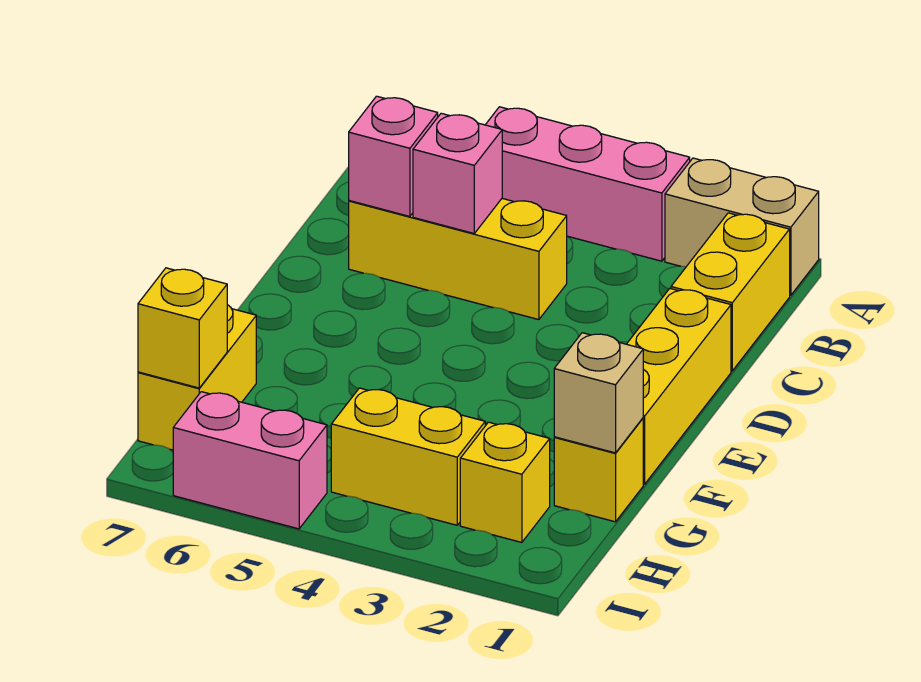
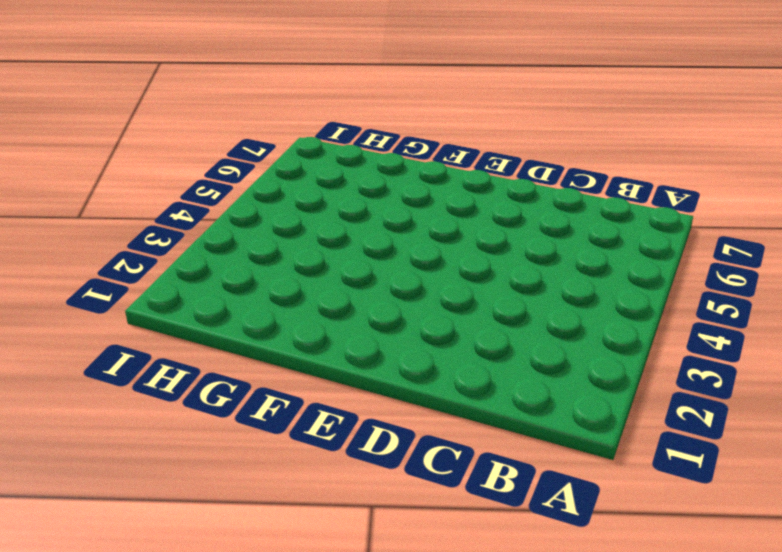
none -> tan brick A1:A2 level 1
none -> pink brick A3:A5 level 1
none -> yellow brick B1:C1 level 1

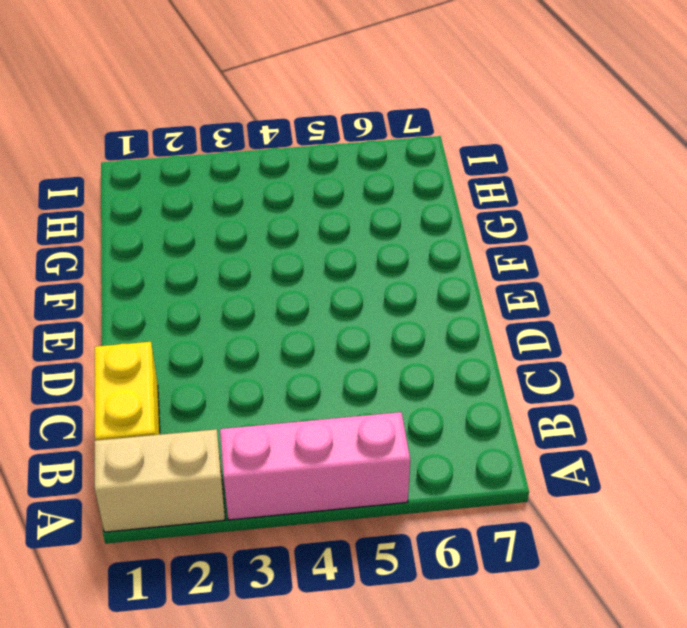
none -> yellow brick C4:C6 level 1
none -> yellow brick D1:F1 level 1
none -> yellow brick G1 level 1

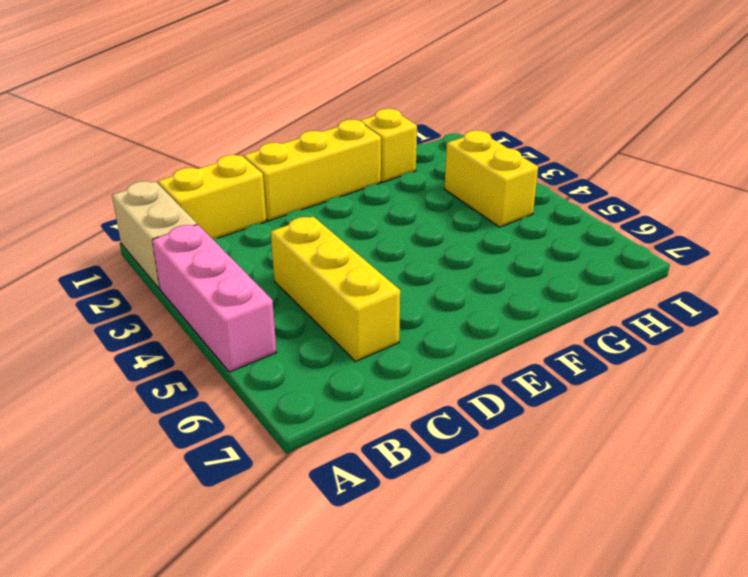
none -> yellow brick G7:H7 level 1
none -> yellow brick H2 level 1
none -> pink brick I5:I6 level 1

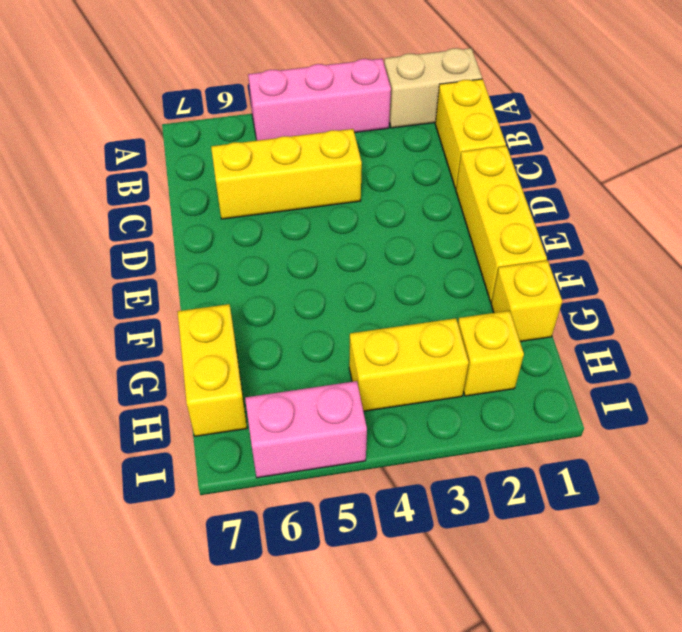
none -> pink brick C5 level 2
none -> pink brick C6 level 2
none -> tan brick G1 level 2

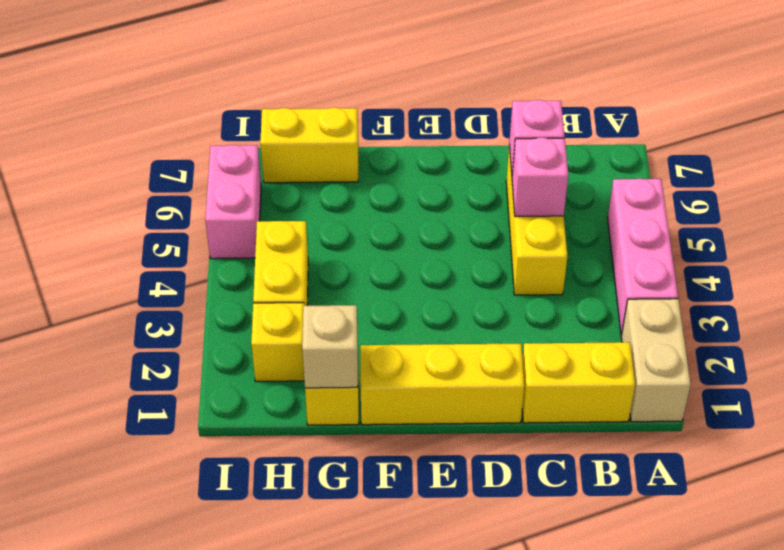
none -> yellow brick H7 level 2

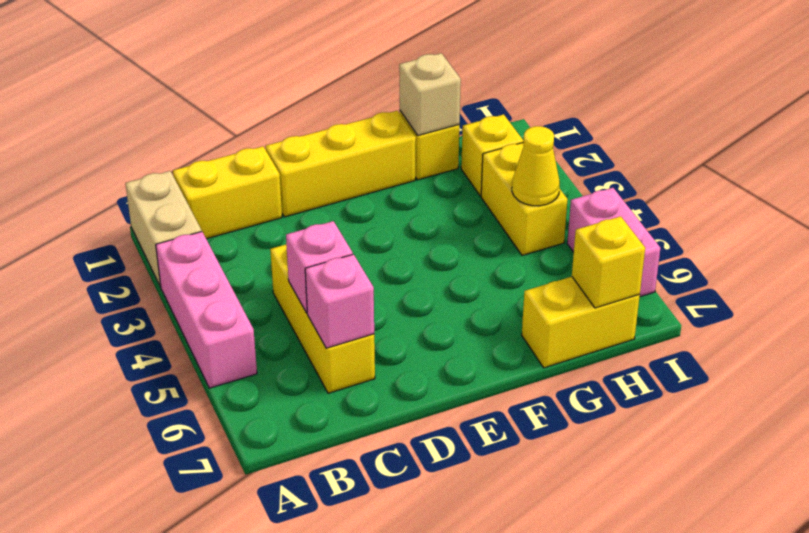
yellow cone H4 level 2 -> none

